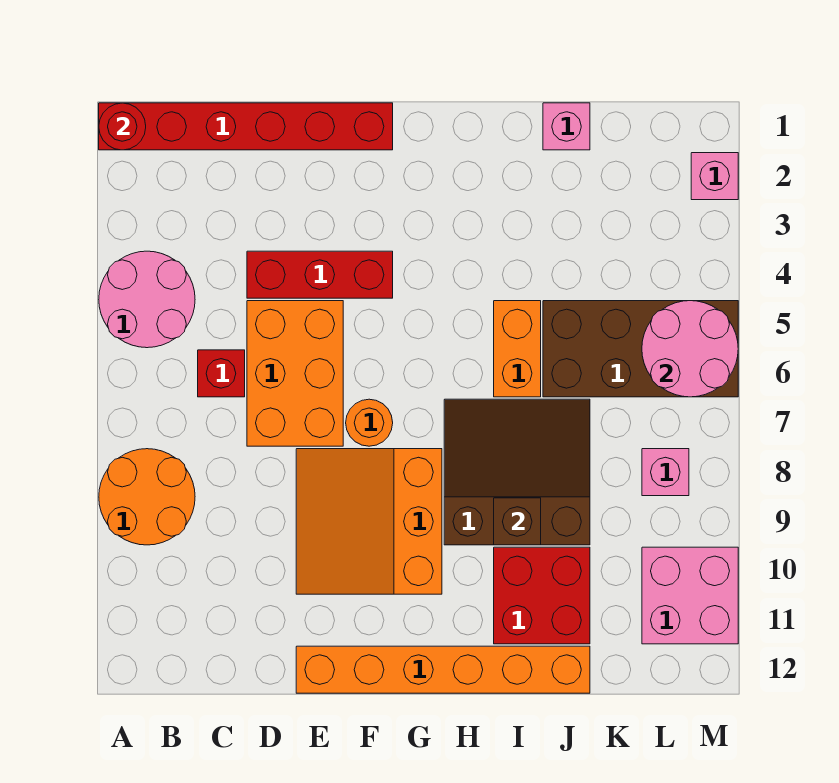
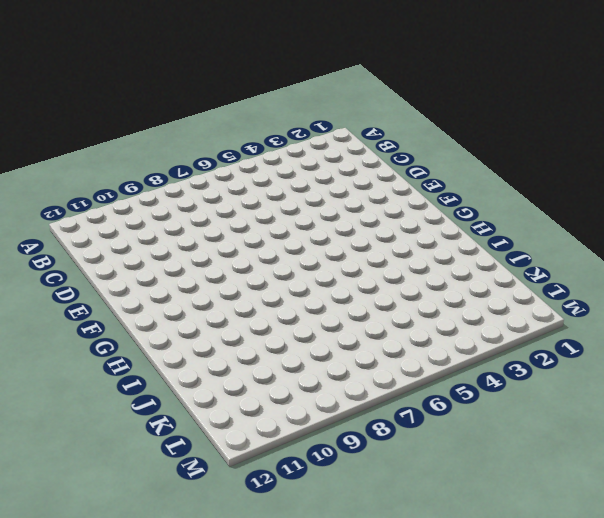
none -> red brick A1:F1 level 1
none -> pink round brick A4:B5 level 1
none -> orange round brick A8:B9 level 1

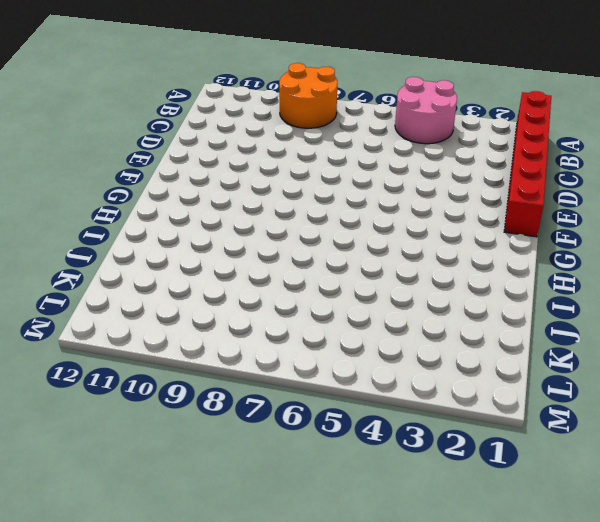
none -> red brick C6 level 1
none -> red brick D4:F4 level 1
none -> orange brick D5:E7 level 1

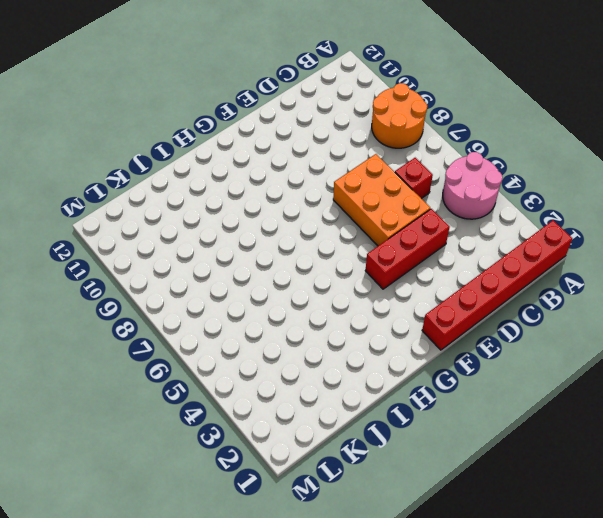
none -> orange slope E8:G10 level 1 top G
none -> orange brick E12:J12 level 1
none -> orange round brick F7 level 1

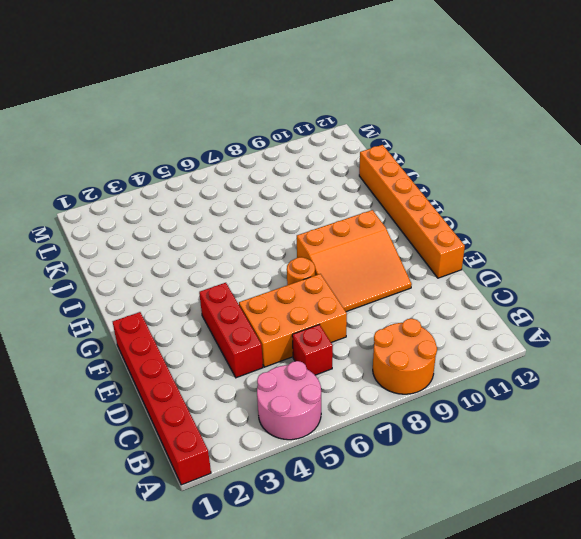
none -> brown slope H7:J9 level 1 top 9
none -> orange brick I5:I6 level 1
none -> red brick I10:J11 level 1

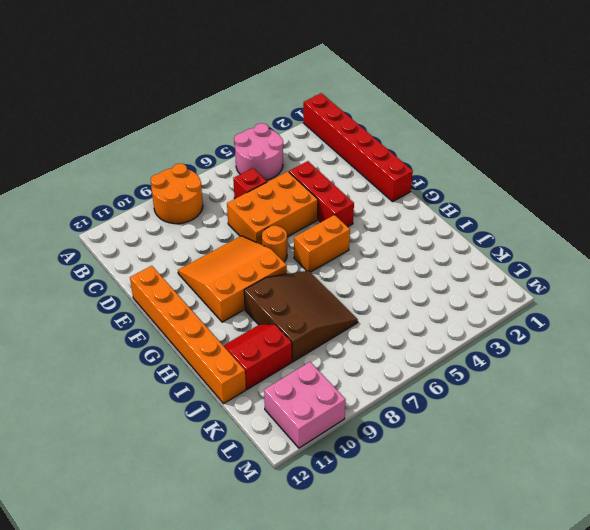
orange brick G5:G6 level 1 -> orange brick I5:I6 level 1
red slope I10:J11 level 1 top J -> red brick I10:J11 level 1
none -> pink brick J1 level 1
none -> brown brick J5:M6 level 1
none -> pink brick L8 level 1

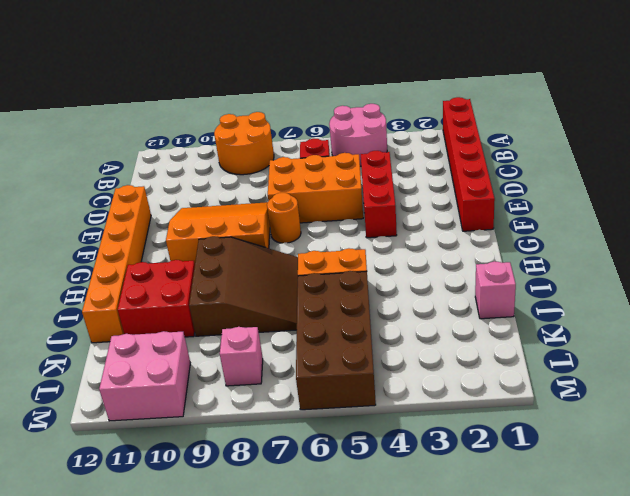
none -> pink brick M2 level 1
none -> red round brick A1 level 2
none -> brown brick I9 level 2

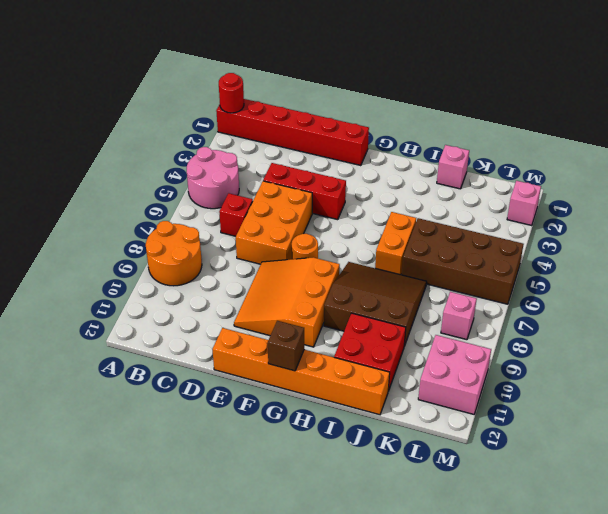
brown brick G12 level 2 -> brown brick I9 level 2
none -> pink round brick L5:M6 level 2

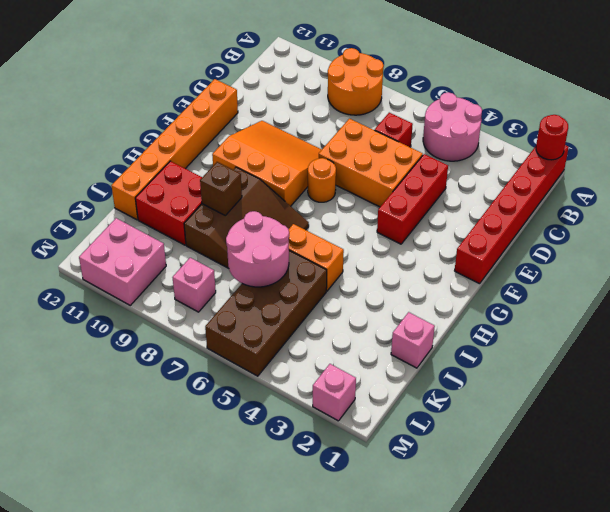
pink round brick J6:K7 level 2 -> pink round brick L5:M6 level 2

